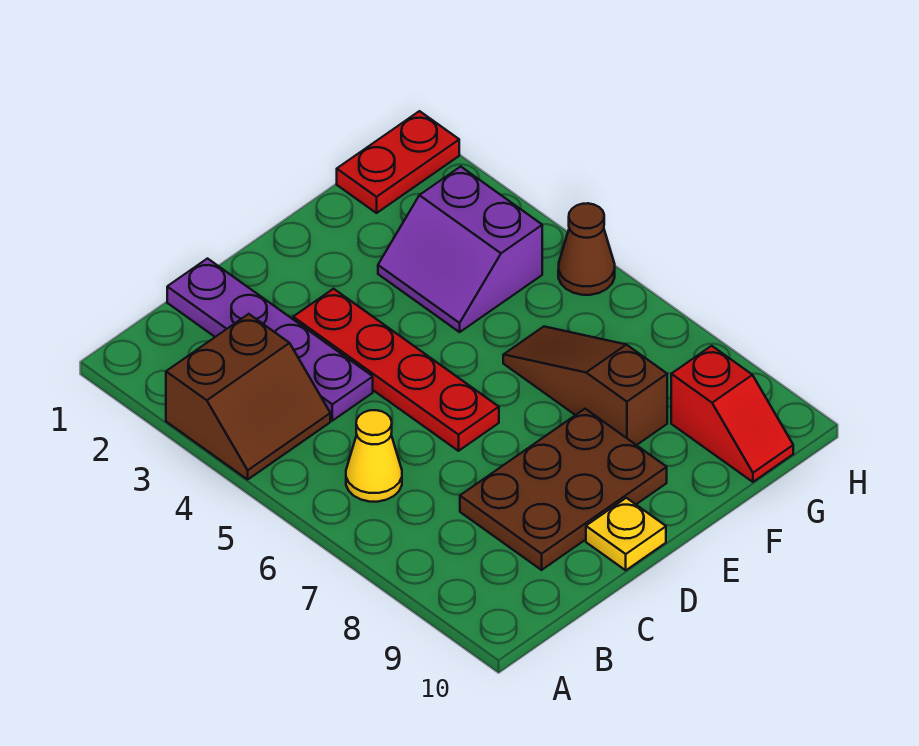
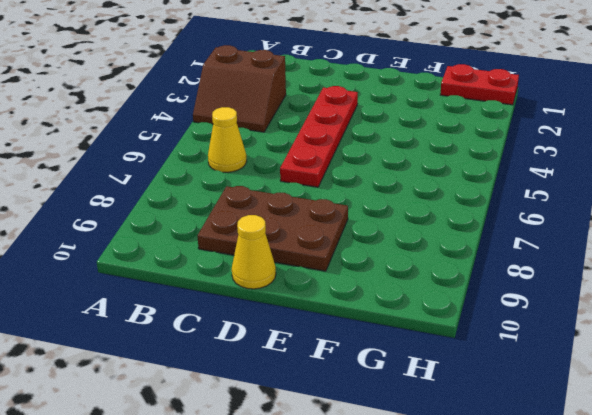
yellow cone D10 level 1 -> yellow plate D10 level 1
none -> purple plate C1:C4 level 1
none -> purple slope F3:G4 level 1 top G

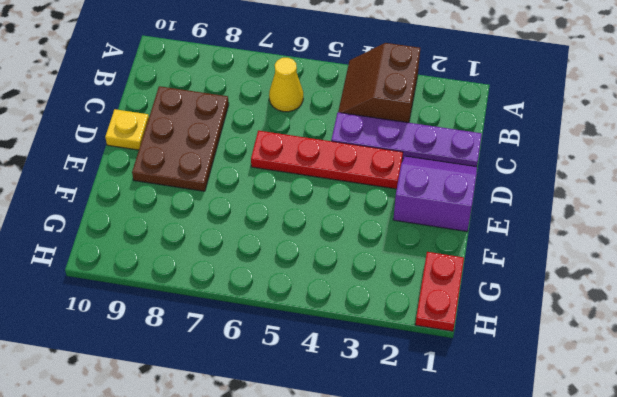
purple slope D1:E2 level 1 top E -> purple slope F3:G4 level 1 top G
none -> brown slope F6:F8 level 1 top 8
none -> red slope G9:G10 level 1 top 9

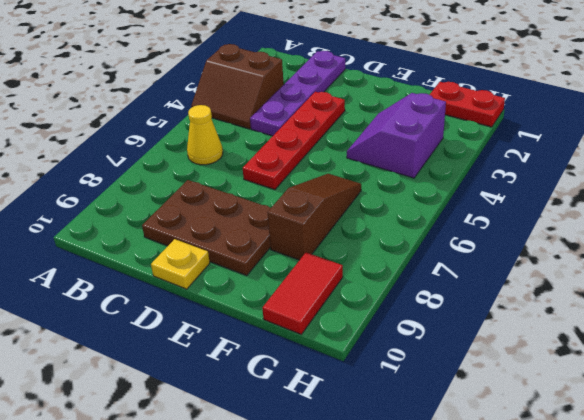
red tile G9:G10 level 1 -> red slope G9:G10 level 1 top 9
none -> brown cone H5 level 1

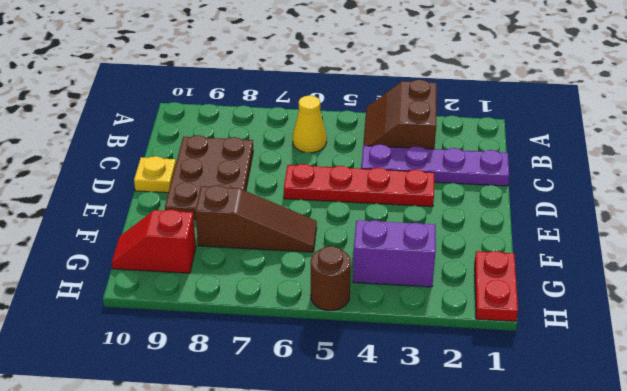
brown round brick H5 level 1 -> brown cone H5 level 1

